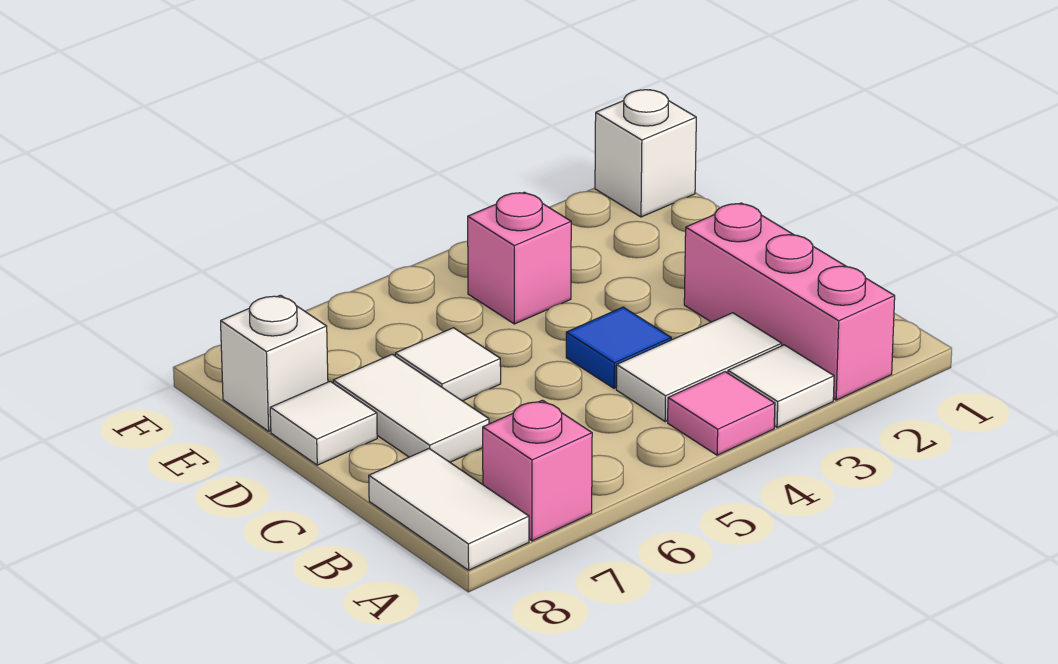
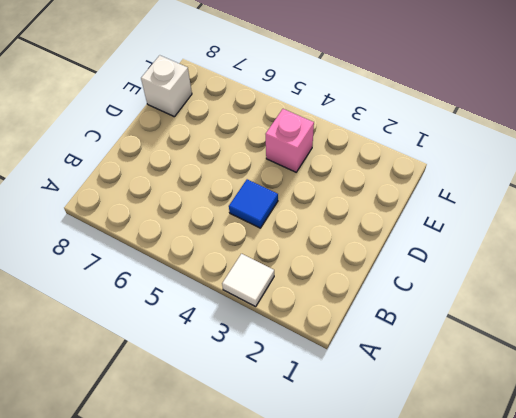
none -> pink brick A2:C2 level 1
none -> pink tile A4 level 1
none -> pink brick A7 level 1

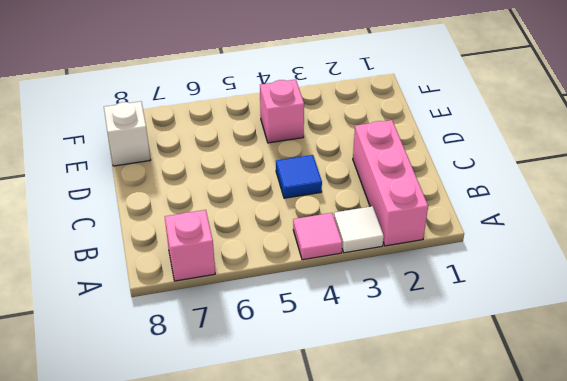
none -> white tile A8:B8 level 1
none -> white tile B3:B4 level 1
none -> white tile C7:D7 level 1

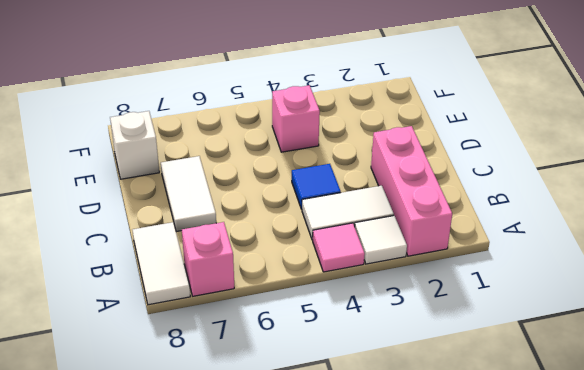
none -> white tile D6 level 1
none -> white tile D8 level 1
none -> white brick F1 level 1

